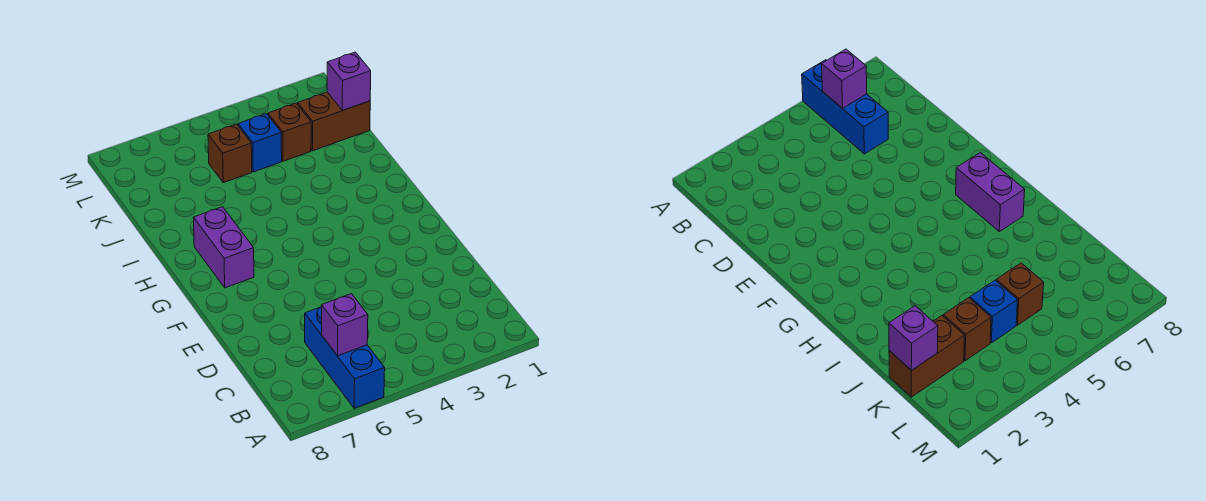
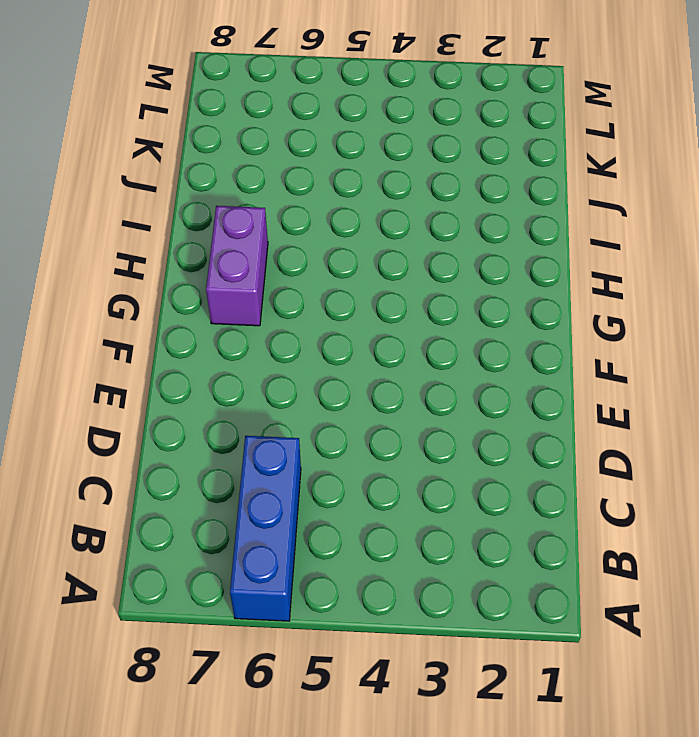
none -> brown brick K1:K2 level 1
none -> brown brick K3 level 1

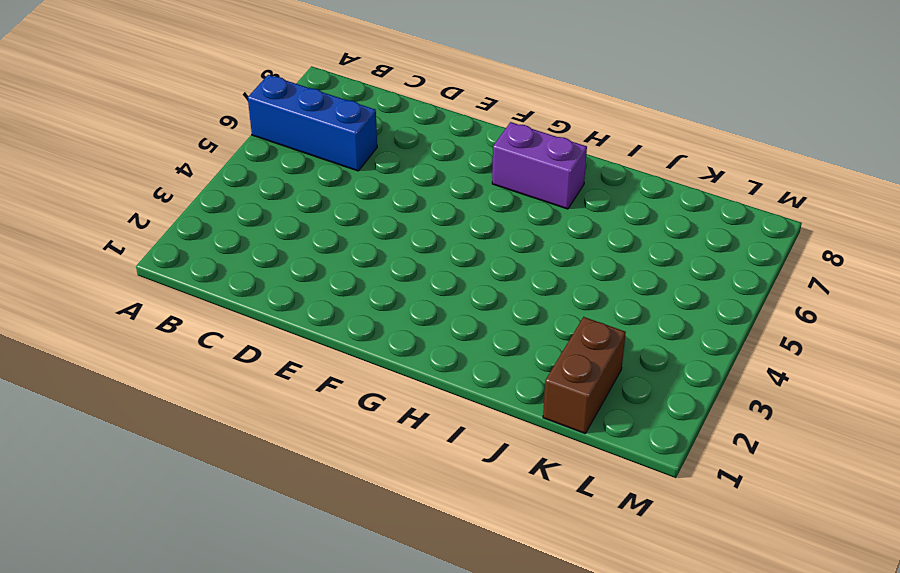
none -> brown brick K3 level 1
none -> blue brick K4 level 1

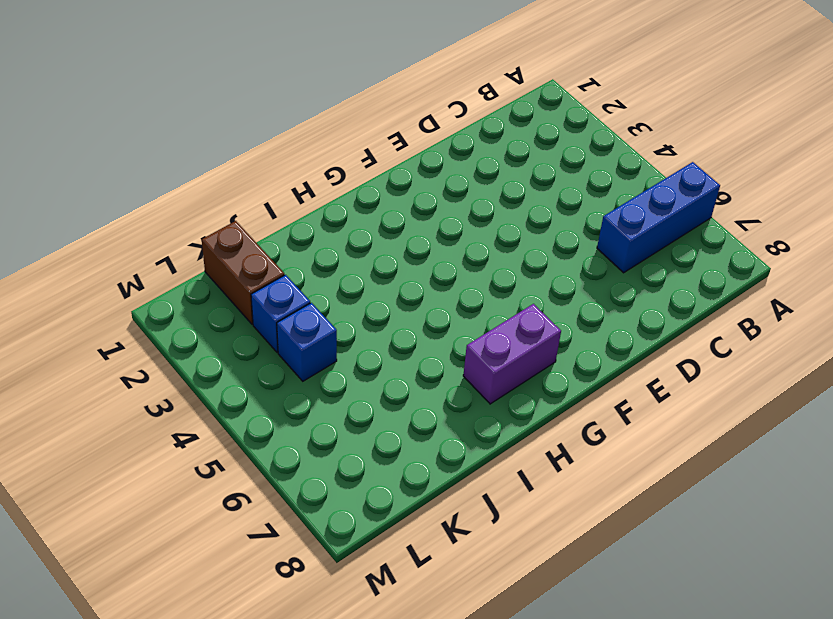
blue brick K3 level 1 -> brown brick K3 level 1
none -> brown brick K5 level 1
none -> purple brick B6 level 2

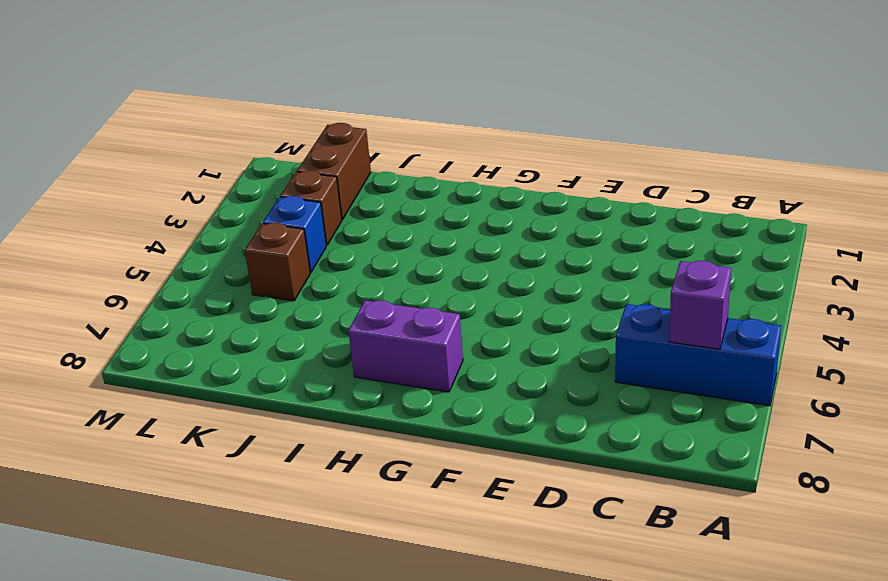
none -> purple brick K1 level 2

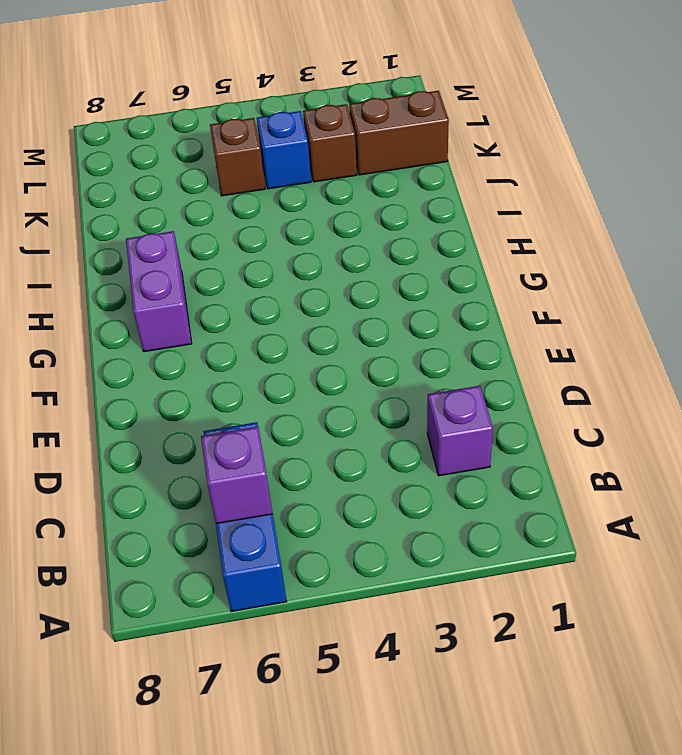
purple brick C2 level 1 -> purple brick K1 level 2

